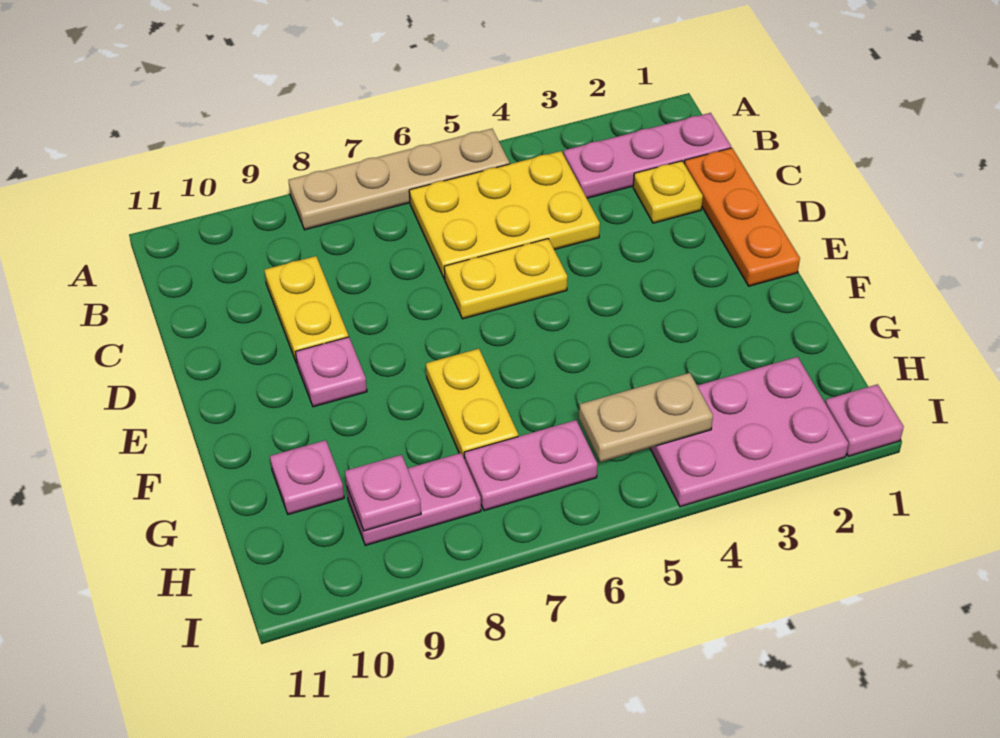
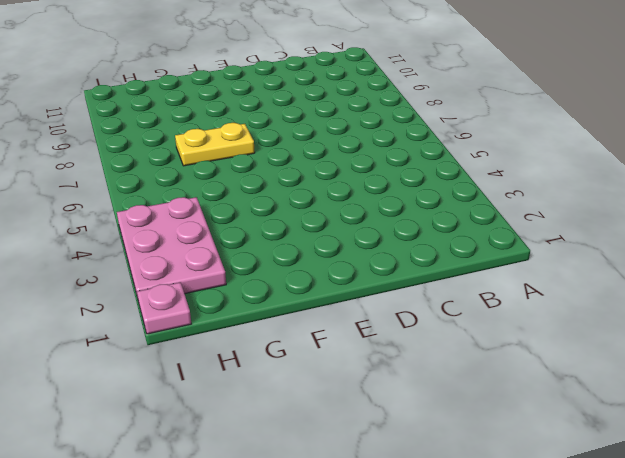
none -> tan plate A5:A8 level 1
none -> pink plate B1:B3 level 1
none -> yellow plate B4:C6 level 1

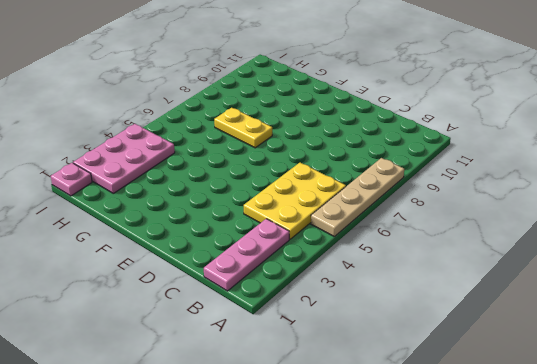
none -> orange plate C1:E1 level 1
none -> yellow plate C2 level 1
none -> yellow plate C9:D9 level 1

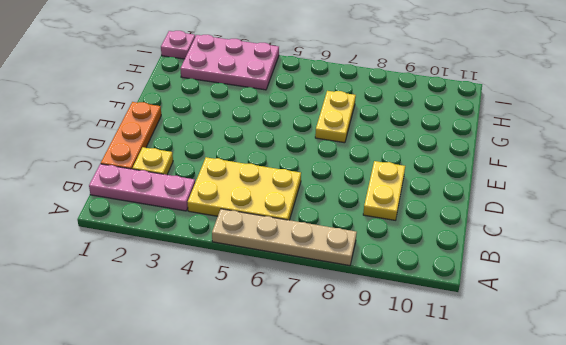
none -> yellow plate D5:D6 level 1
none -> pink plate E9 level 1
none -> pink plate G10 level 1

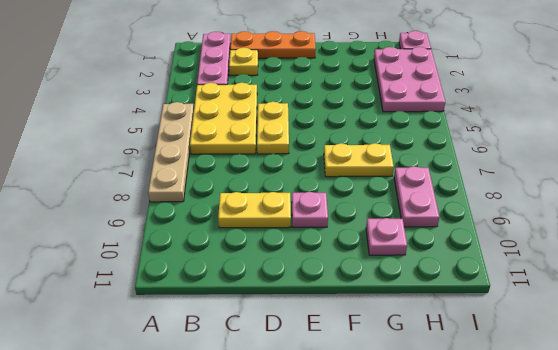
none -> pink plate H6:H7 level 1
none -> tan plate H4:H5 level 2
none -> pink plate H9 level 2

